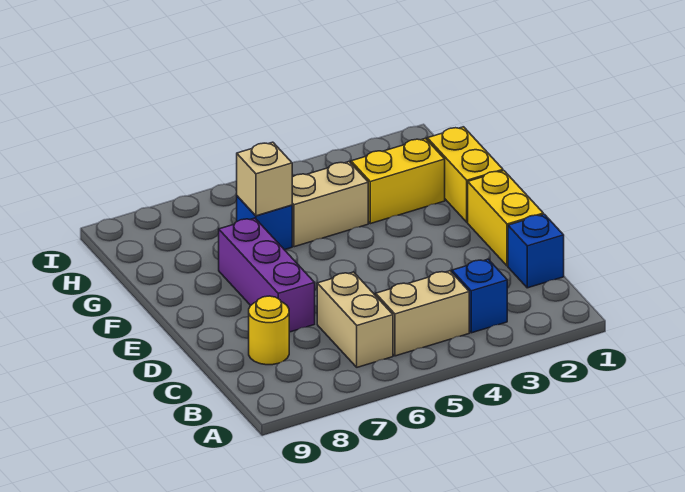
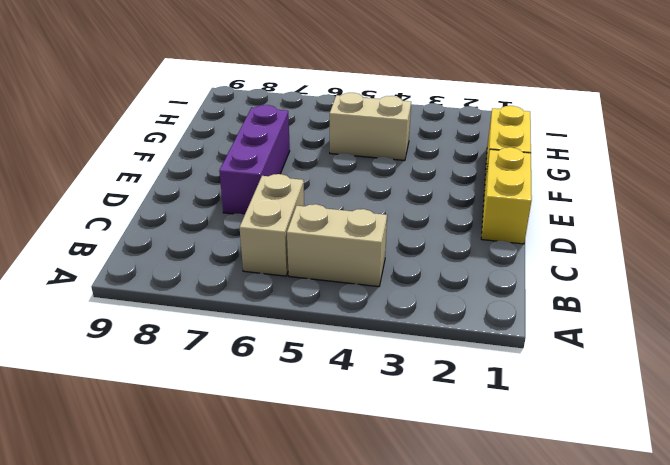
none -> blue brick B3 level 1
none -> blue brick C1 level 1
none -> yellow round brick C8 level 1

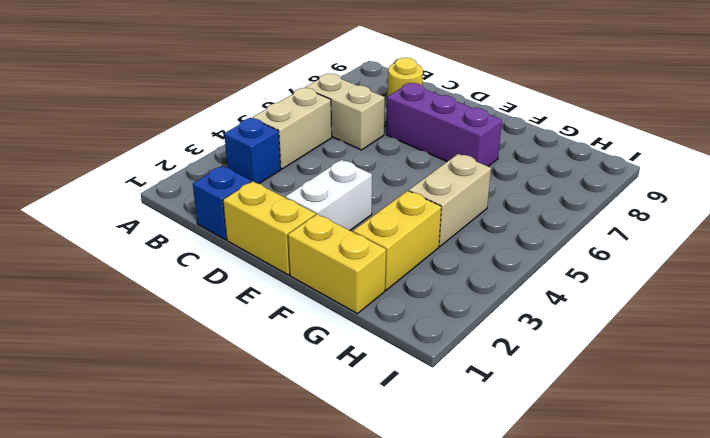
white brick E2:E3 level 1 -> none
none -> blue brick G6 level 1
none -> tan brick G6 level 2

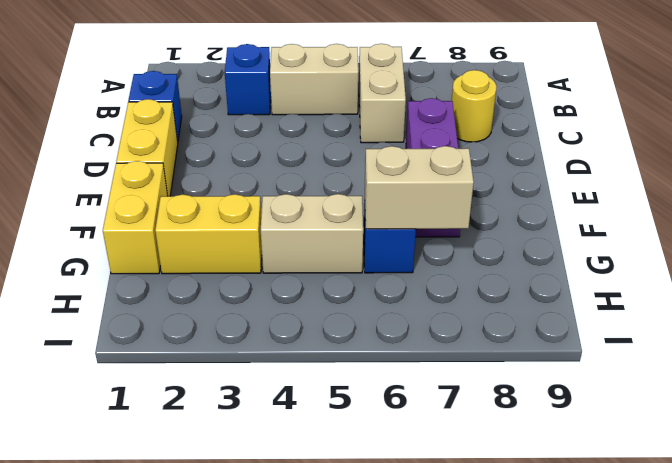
tan brick G6:G7 level 2 -> tan brick G6 level 2

